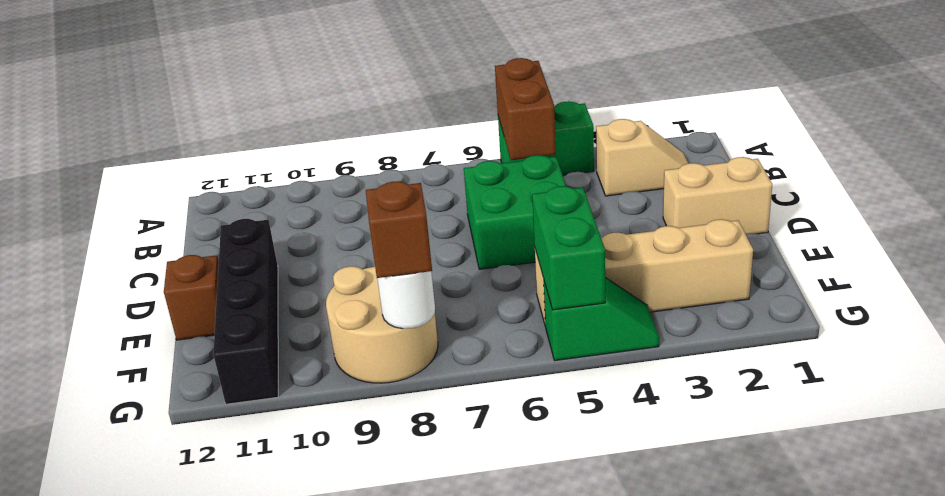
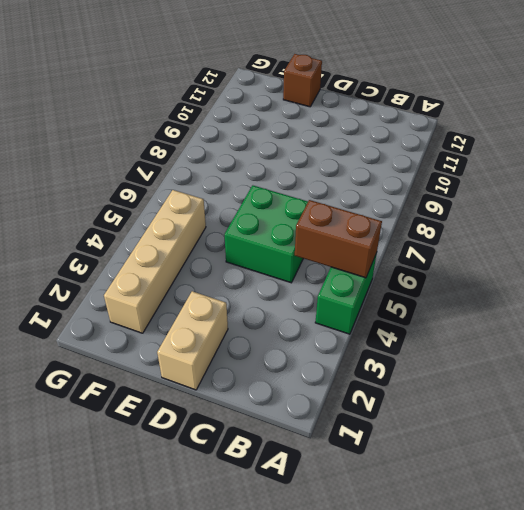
none -> tan slope B2:B3 level 1 top 3
none -> black brick D11:G11 level 1
none -> tan round brick F8:G9 level 1

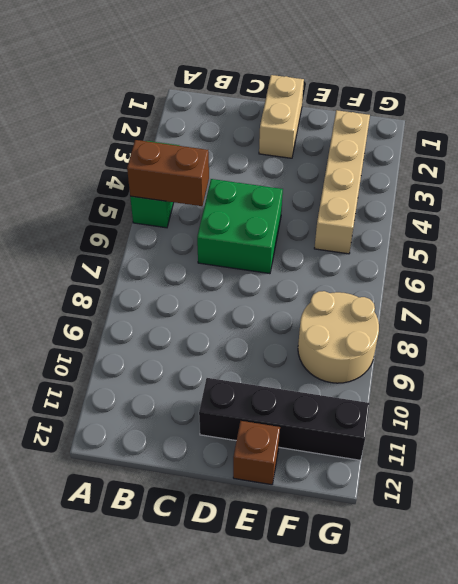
none -> tan slope B2:B3 level 1 top 3
none -> green slope G4:G5 level 1 top 5
none -> green brick F5:G5 level 2

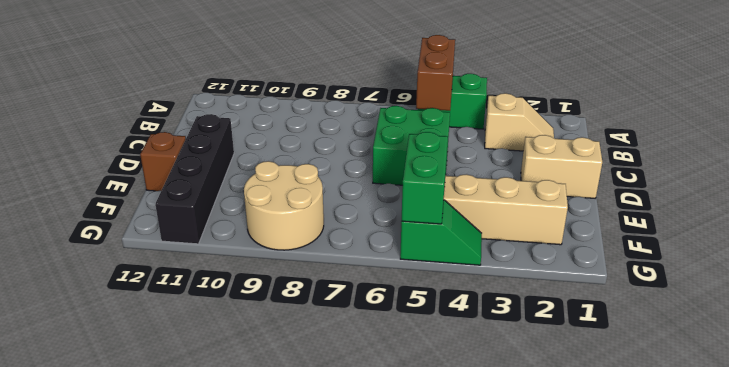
none -> white round brick G8 level 2
none -> brown brick G8 level 3

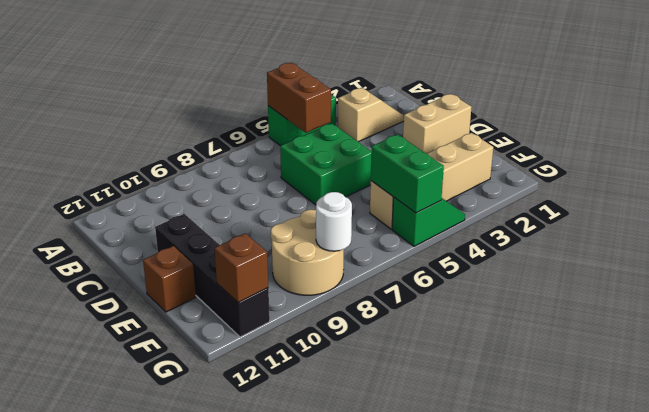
brown brick G11 level 2 -> brown brick G8 level 3

